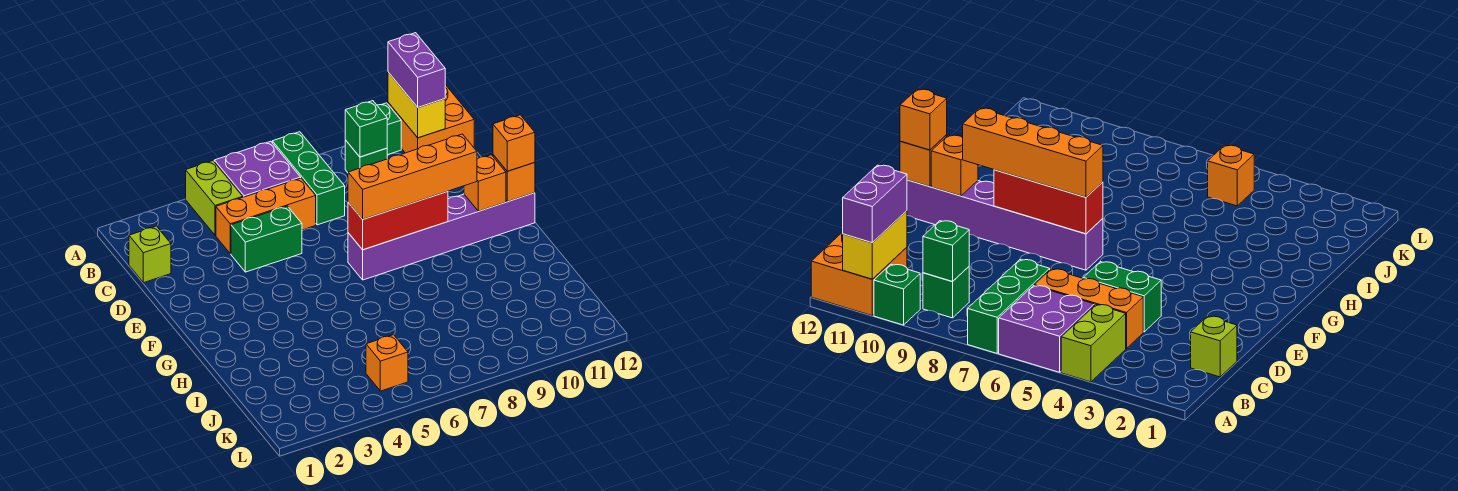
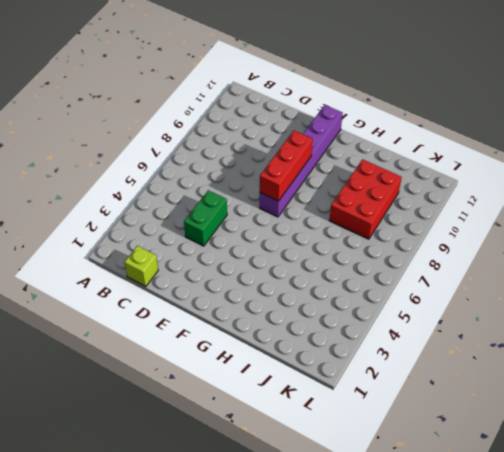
red brick I8:J10 level 1 -> none
none -> lime brick A4:B4 level 1
none -> purple brick A5:B6 level 1
none -> green brick A7:C7 level 1

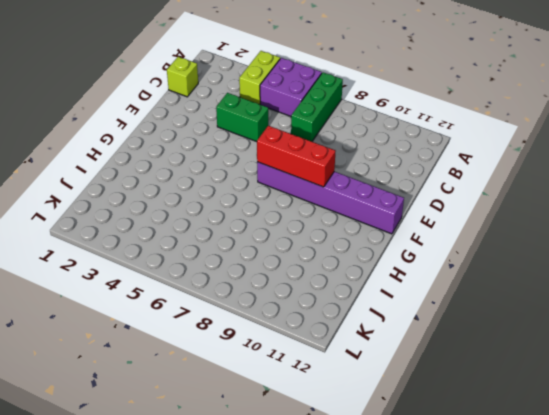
none -> green brick A10 level 1
none -> orange brick A11:B12 level 1
none -> green brick B9 level 1

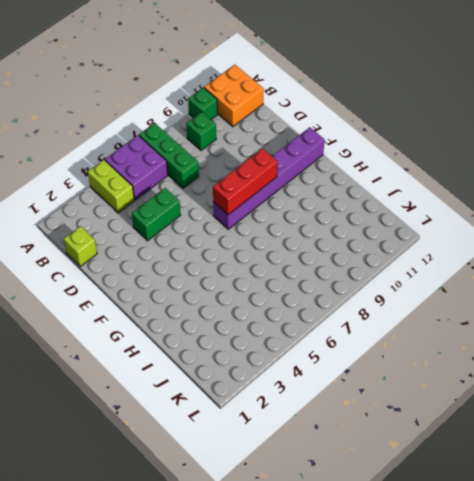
none -> orange brick C4:C6 level 1
none -> orange brick K5 level 1
none -> yellow brick A11:B11 level 2

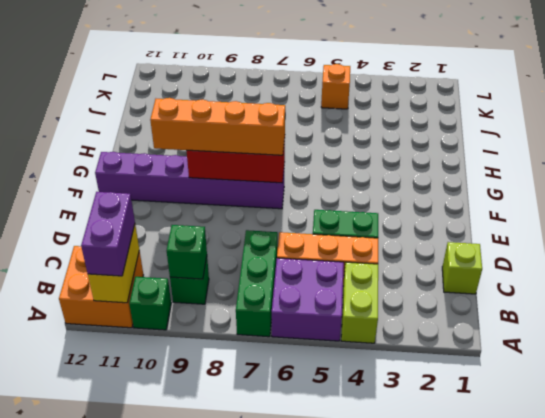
none -> orange brick F11 level 2
none -> orange brick F12 level 2
none -> orange brick F12 level 3

